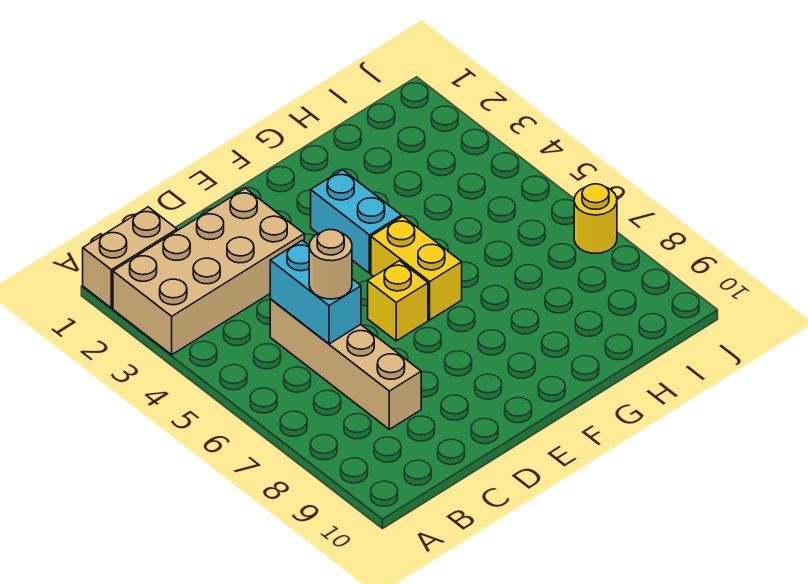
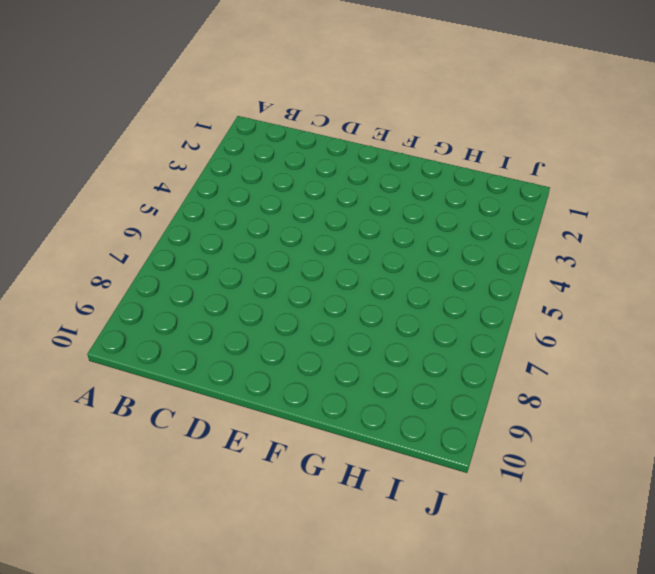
none -> tan brick A1:B1 level 1
none -> tan brick A2:D3 level 1

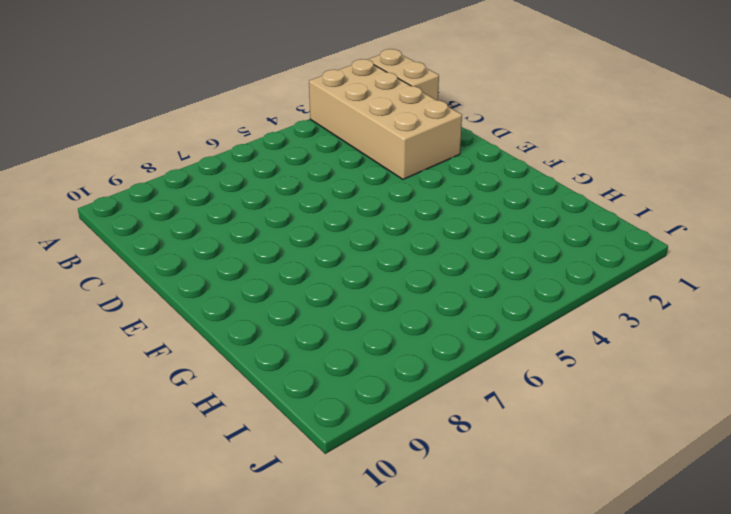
none -> tan brick C5:C8 level 1
none -> yellow brick E6 level 1

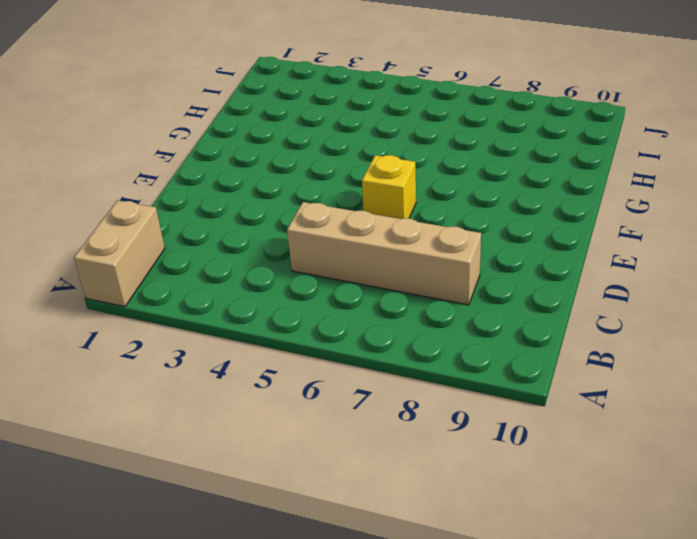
none -> tan brick A2:D3 level 1
none -> cyan brick F3:F4 level 1

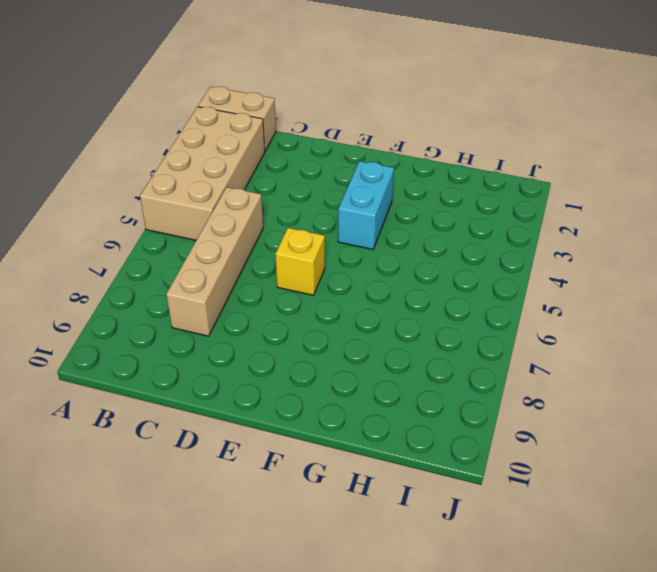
tan brick A2:B5 level 1 -> tan brick A2:D3 level 1
none -> yellow brick F5:F6 level 1
none -> yellow round brick J7 level 1

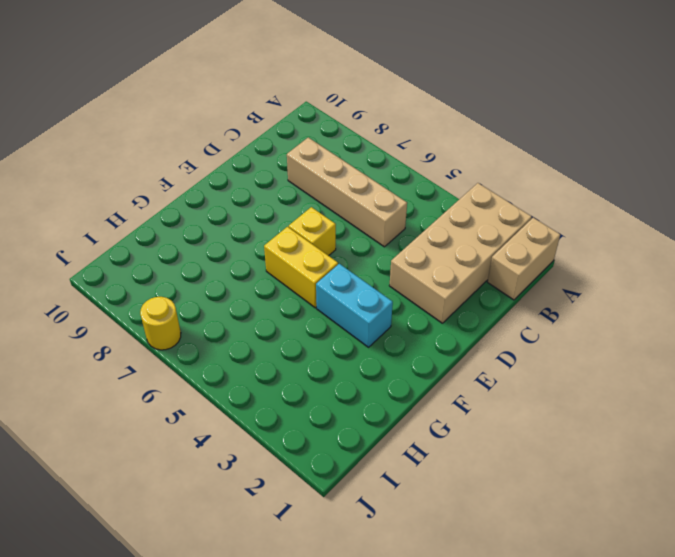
none -> cyan brick C5:C6 level 2
none -> tan round brick C6 level 3

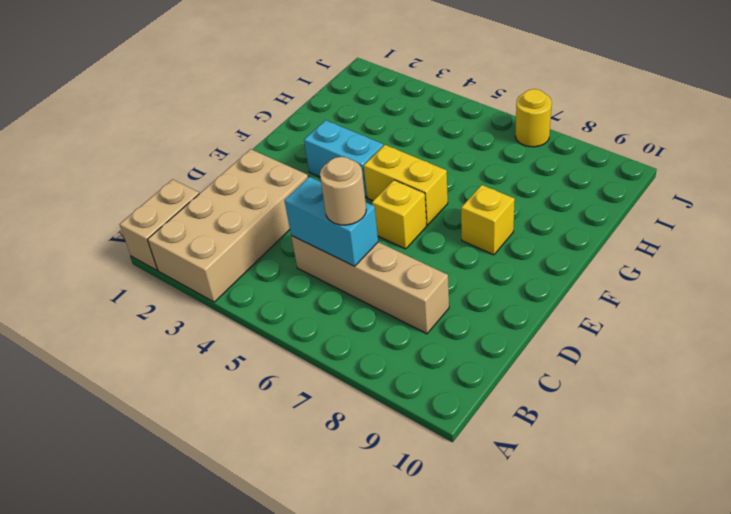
yellow brick F8 level 1 -> none

